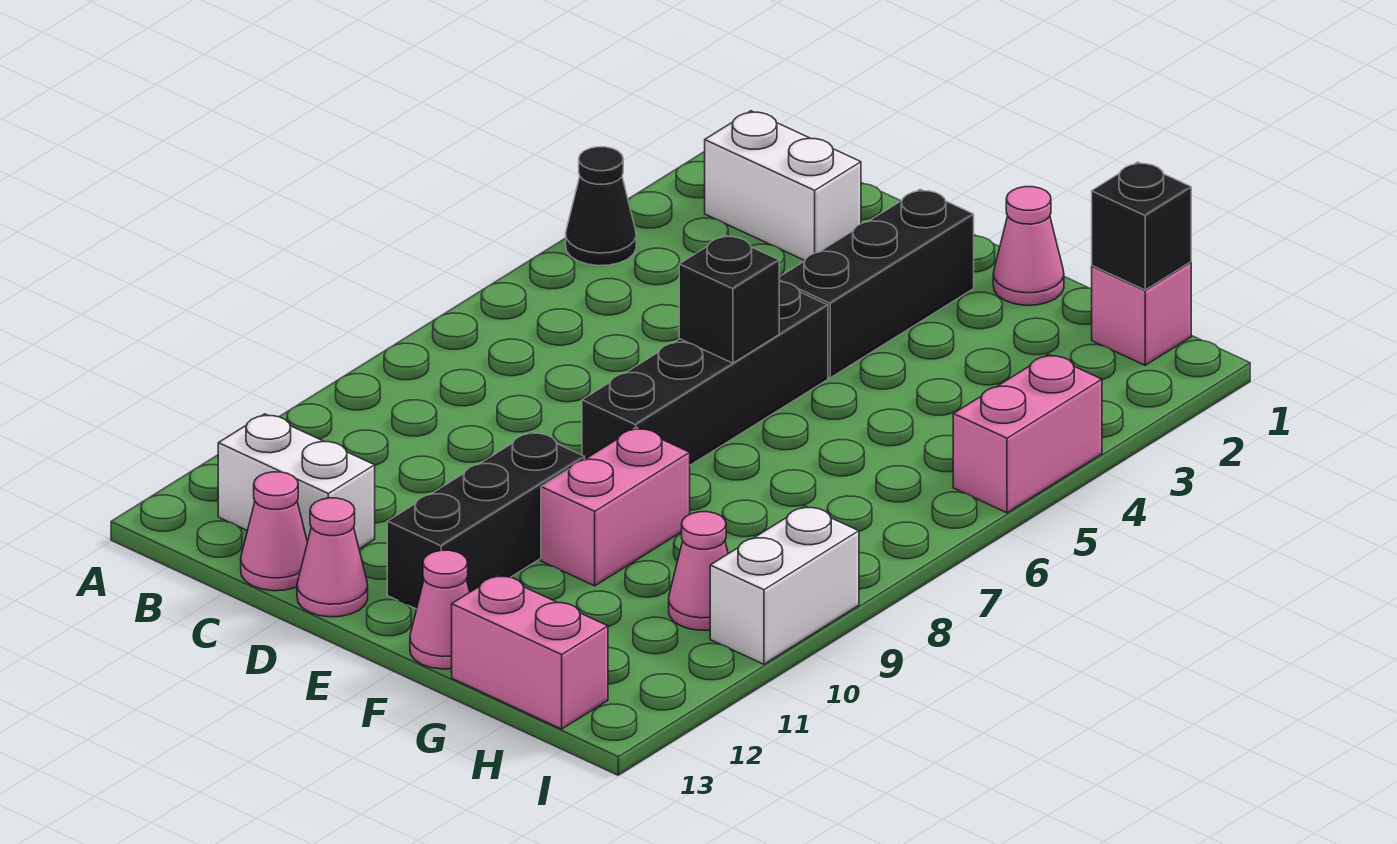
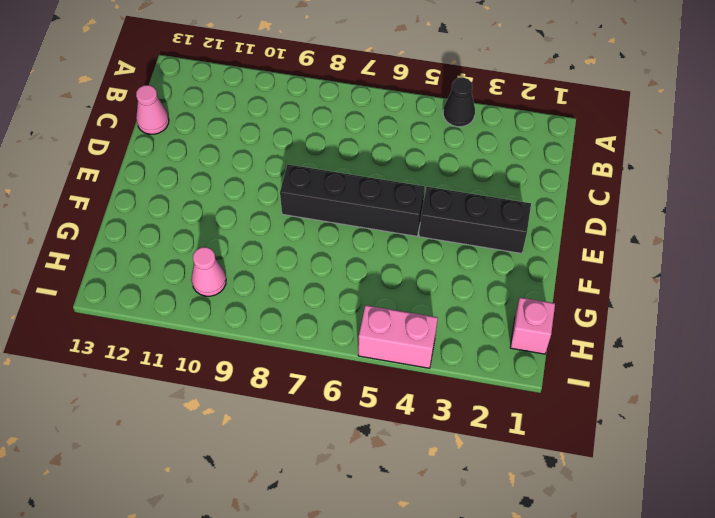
none -> white brick B2:C2 level 1
none -> white brick B12:C12 level 1
none -> pink cone D13 level 1

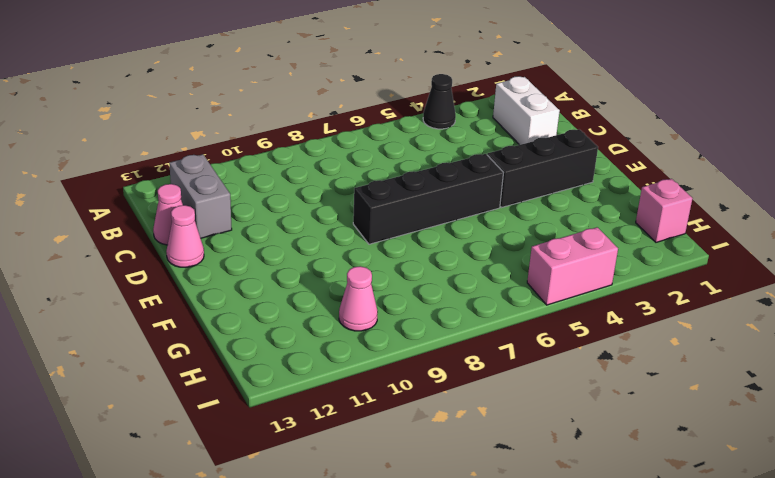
grey brick B12:C12 level 1 -> white brick B12:C12 level 1
none -> black brick E10:E12 level 1
none -> pink cone F1 level 1
none -> pink brick F9:F10 level 1

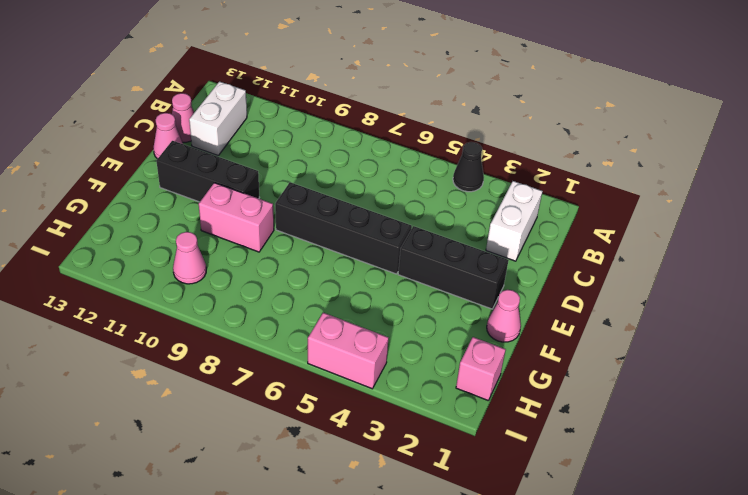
none -> pink cone F13 level 1
none -> pink brick G13:H13 level 1
none -> white brick I9:I10 level 1

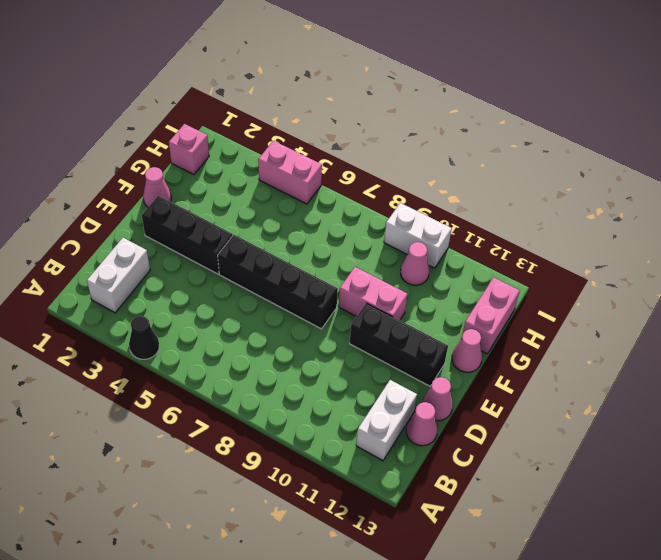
none -> black brick E6 level 2
none -> black brick H1 level 2

